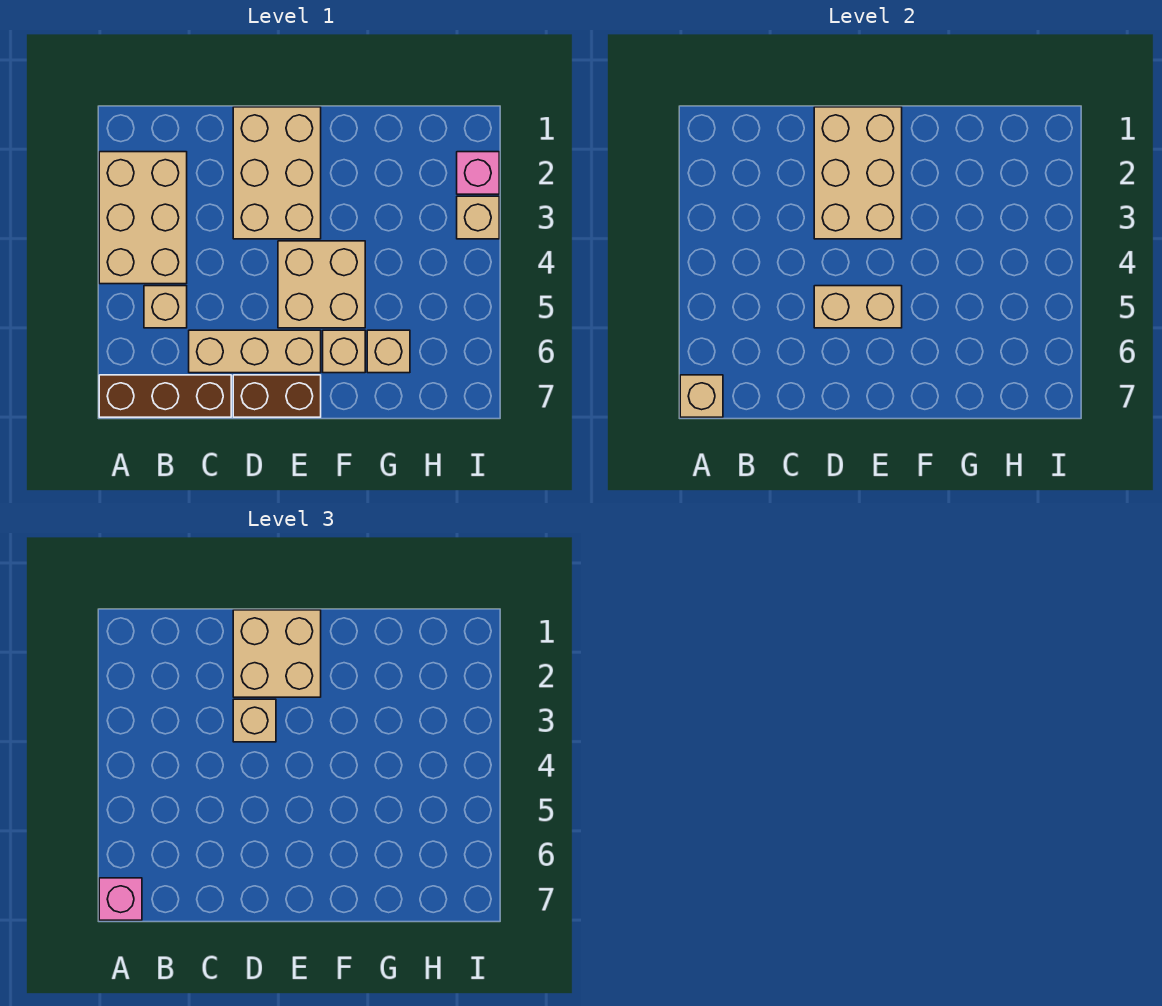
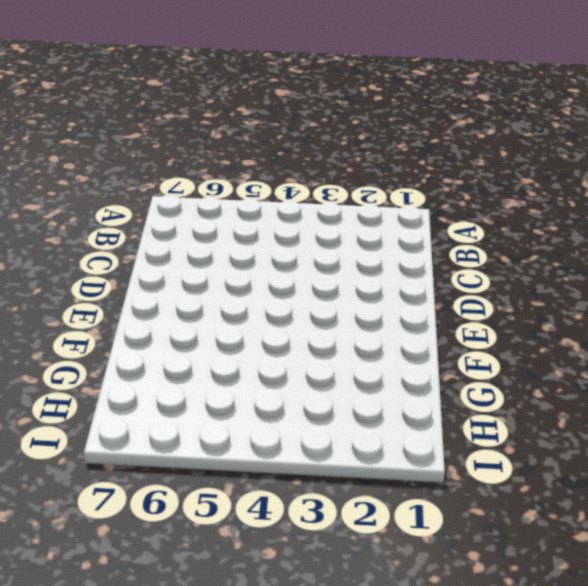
none -> tan brick A2:B4 level 1
none -> brown brick A7:C7 level 1
none -> tan brick B5 level 1

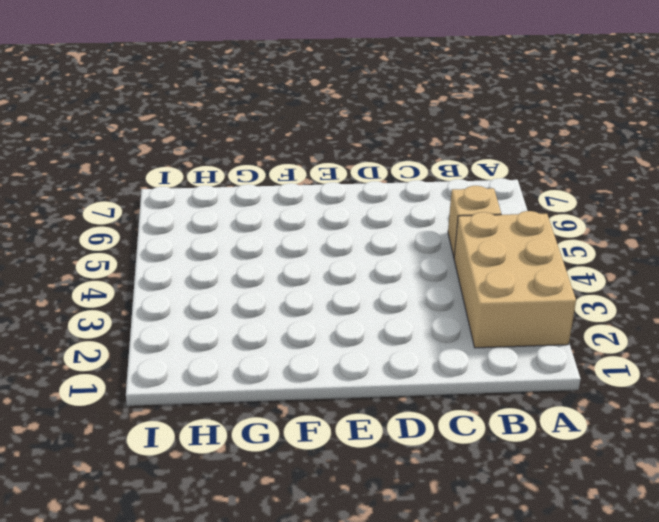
none -> brown brick A7:C7 level 1
none -> tan brick C6:E6 level 1
none -> tan brick D1:E3 level 1

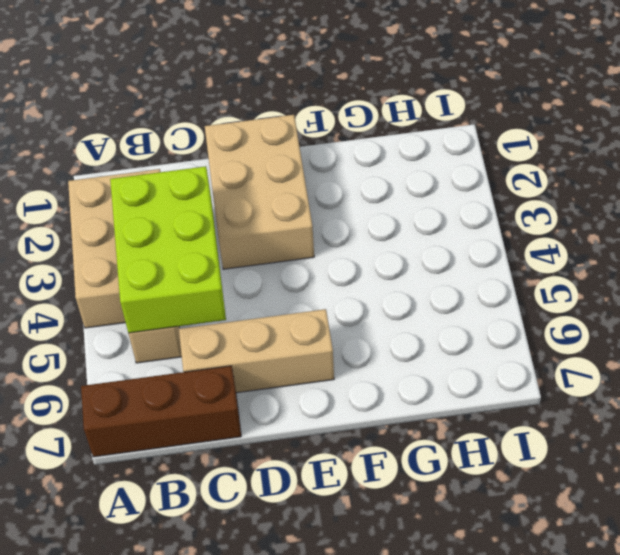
lime brick B3:C5 level 2 -> none
none -> brown brick D7:E7 level 1
none -> tan brick E4:F5 level 1
none -> tan brick F6 level 1

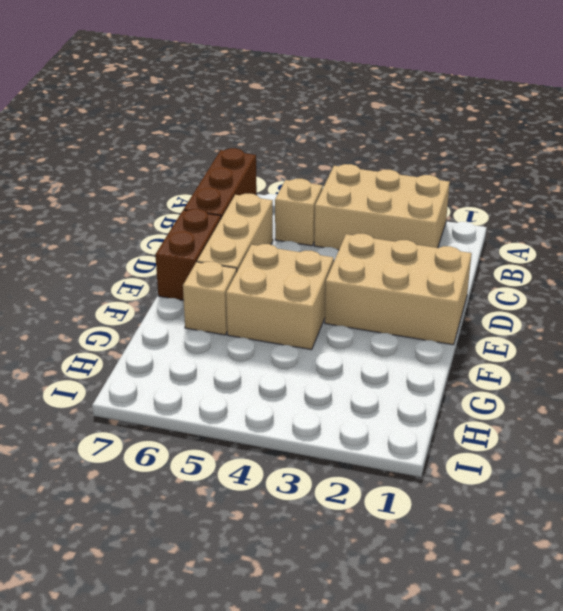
none -> tan brick G6 level 1
none -> pink brick I2 level 1
none -> tan brick I3 level 1

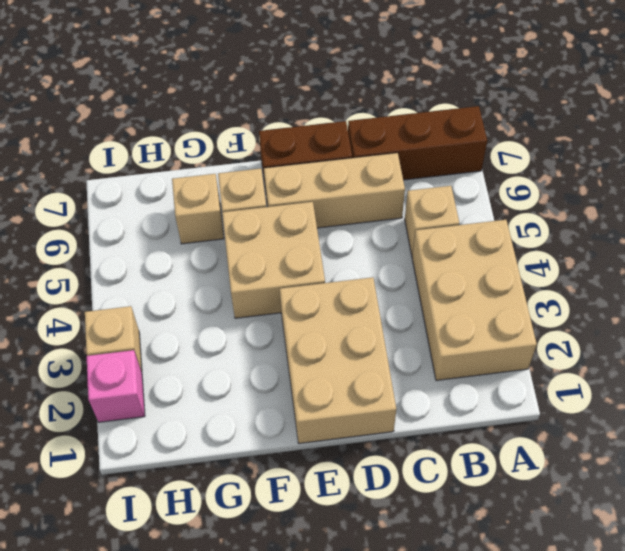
none -> tan brick A7 level 2
none -> tan brick D1:E3 level 2
none -> tan brick D5:E5 level 2

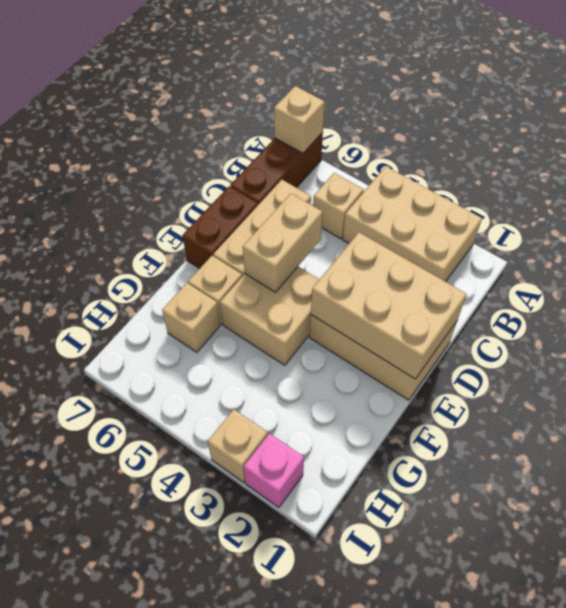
none -> pink brick A7 level 3
none -> tan brick D1:E2 level 3
none -> tan brick D3 level 3

